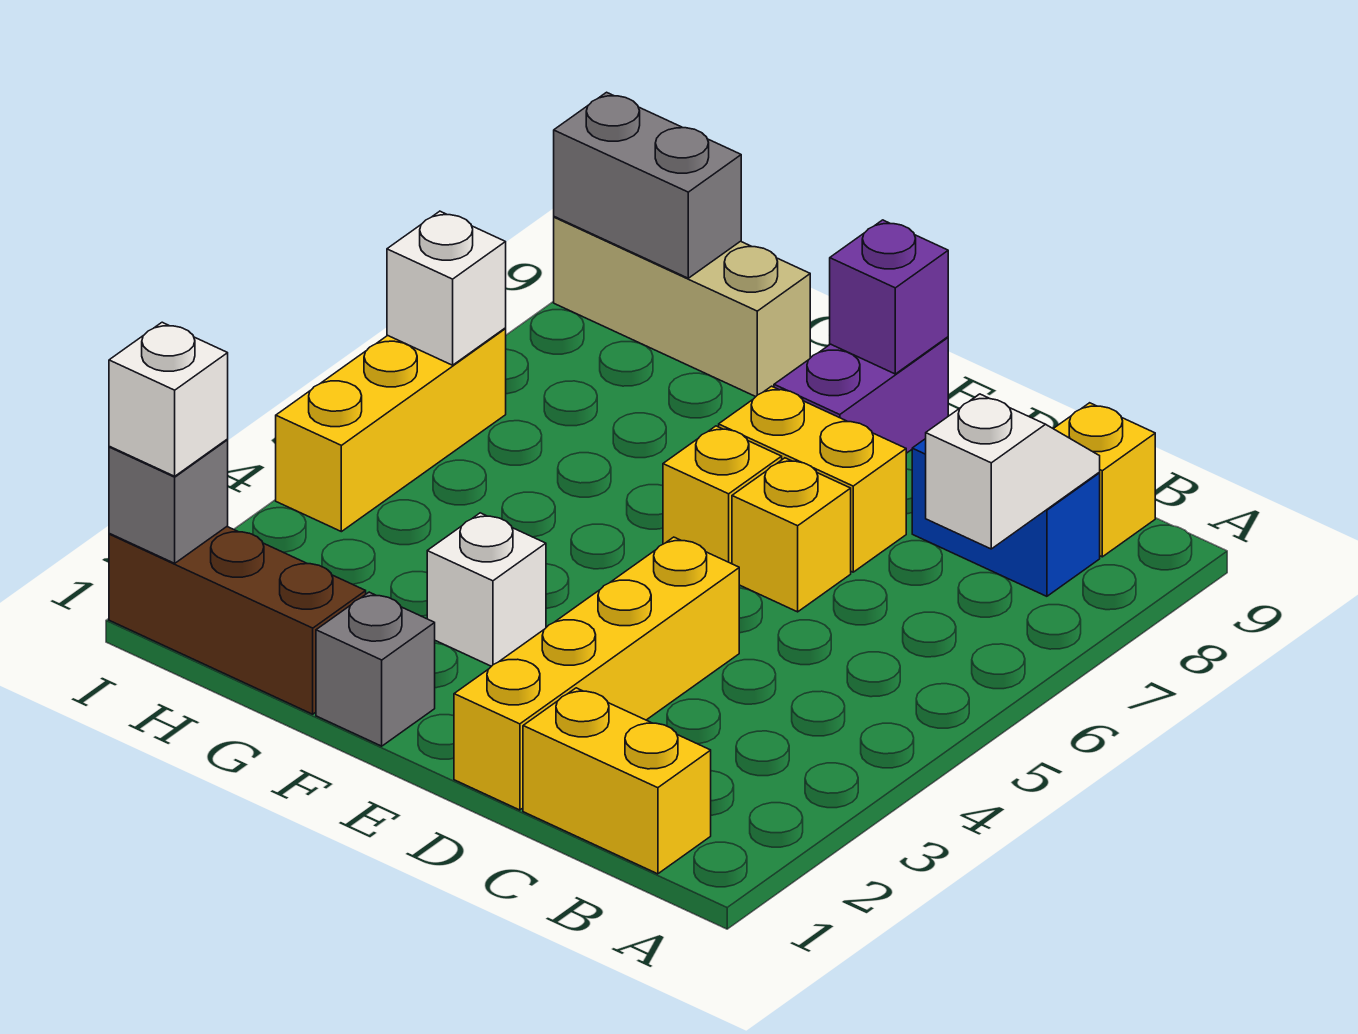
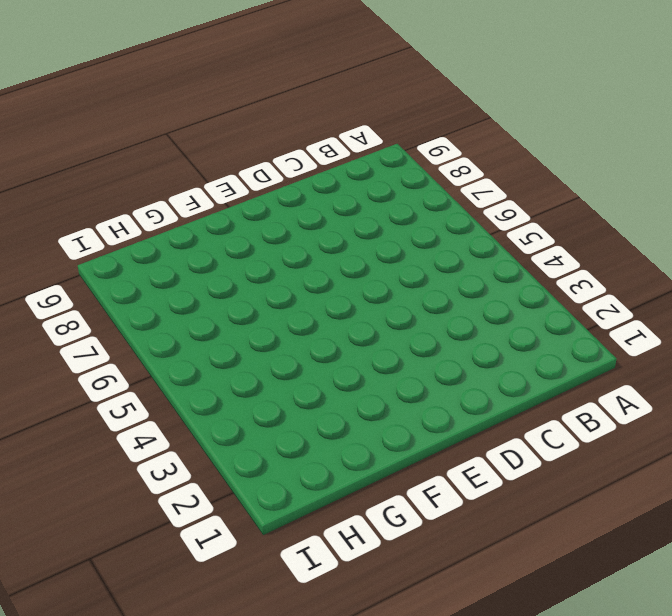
none -> yellow brick B1:C1 level 1
none -> blue brick B8:C8 level 1
none -> yellow brick B9 level 1

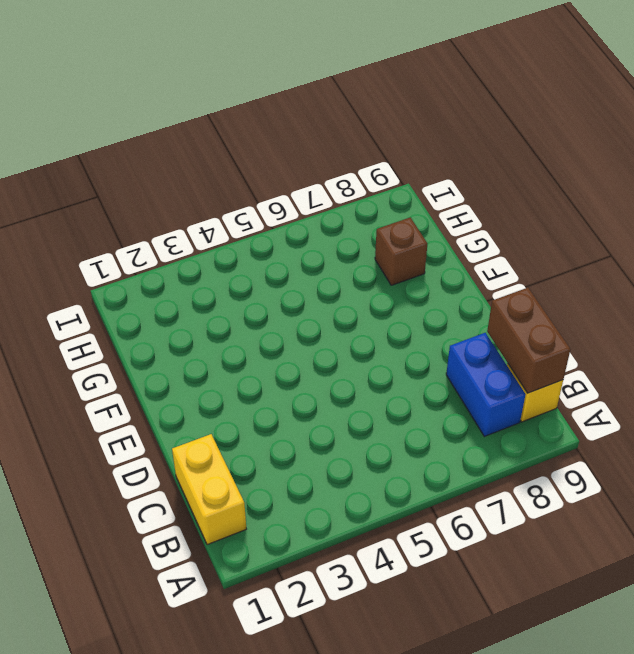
brown brick B9:C9 level 2 -> none
brown brick G8 level 1 -> none
none -> yellow brick D1:D4 level 1
none -> yellow brick D6 level 1
none -> yellow brick D7:E7 level 1

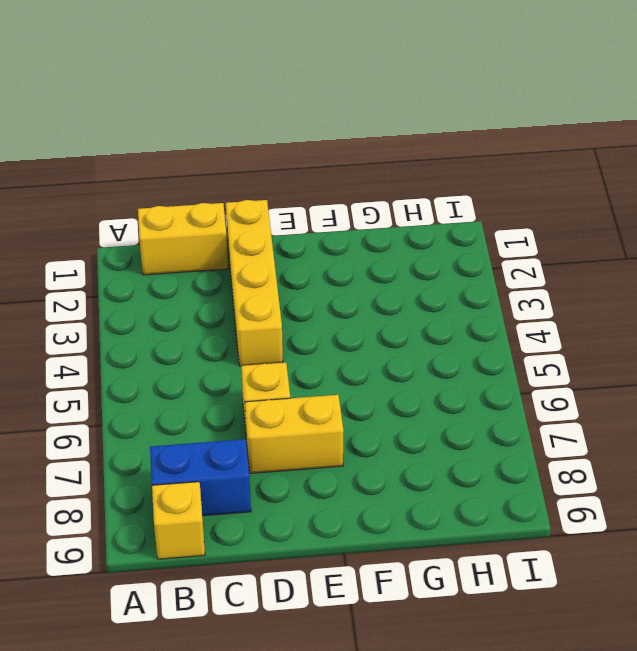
none -> yellow brick E6 level 1
none -> purple brick E8:E9 level 1
none -> grey brick F1 level 1

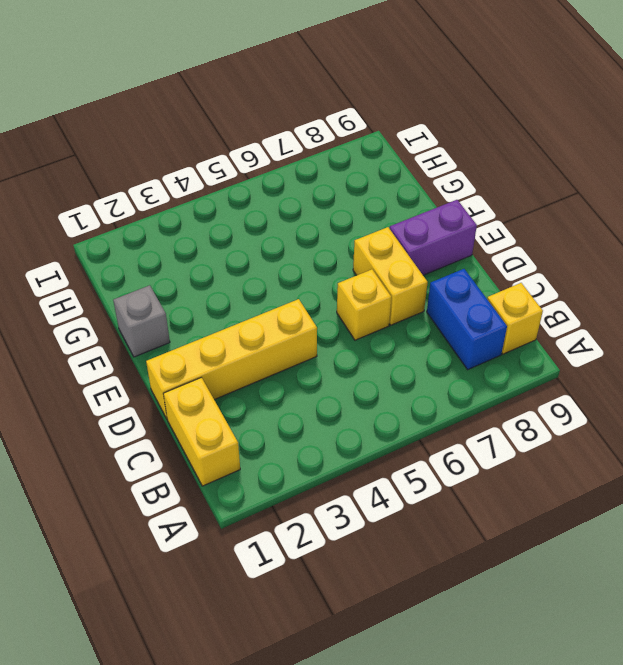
none -> yellow brick E6 level 1
none -> white brick F3 level 1
none -> brown brick G1:I1 level 1

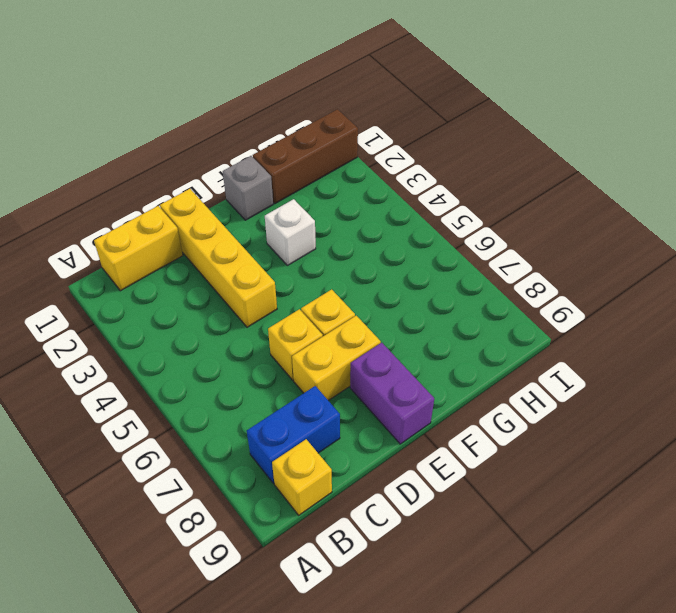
none -> tan brick G9:I9 level 1
none -> yellow brick I4:I6 level 1
none -> white slope B7:B8 level 2 top 7

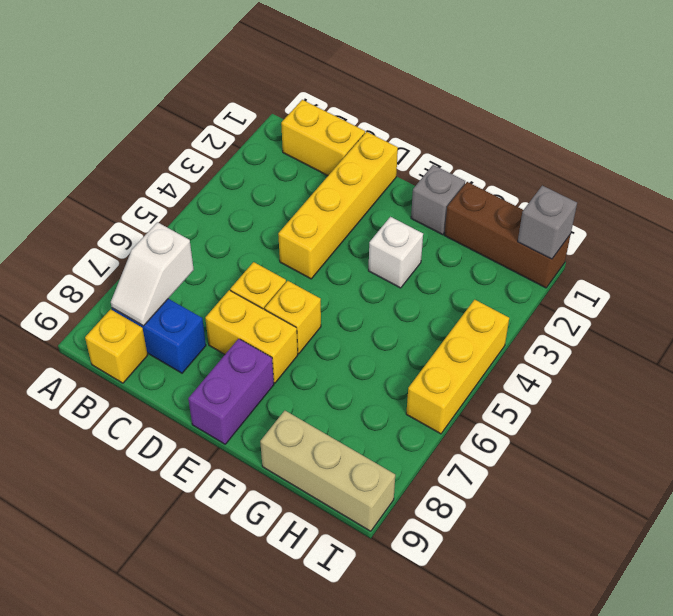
none -> purple brick E9 level 2
none -> grey brick H9:I9 level 2
none -> white brick I6 level 2

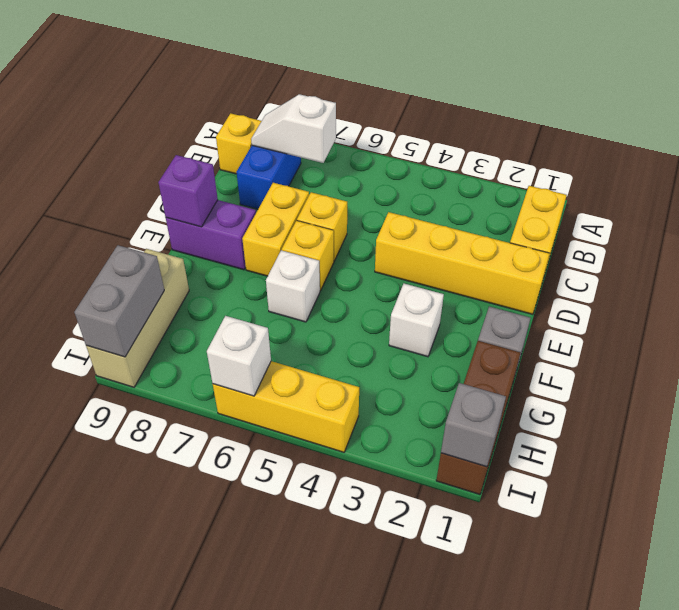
white brick F6 level 1 -> white brick I1 level 3

